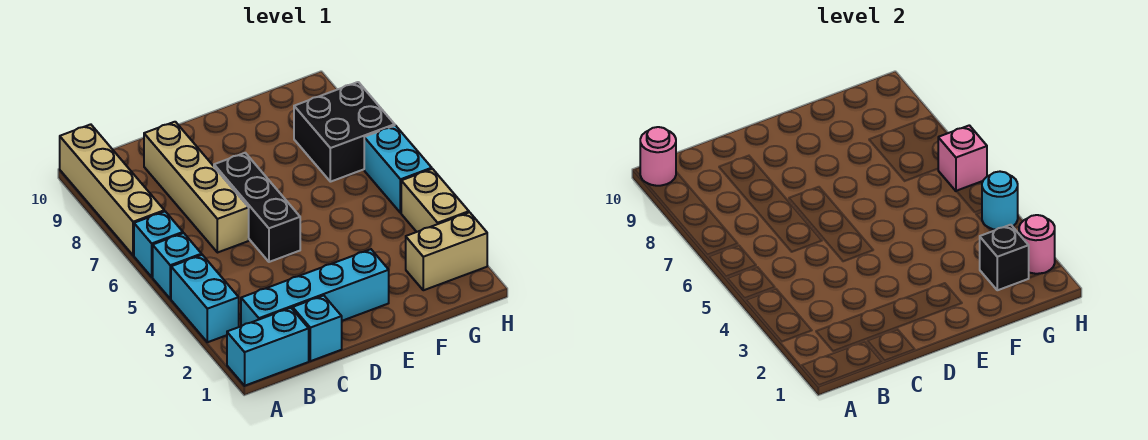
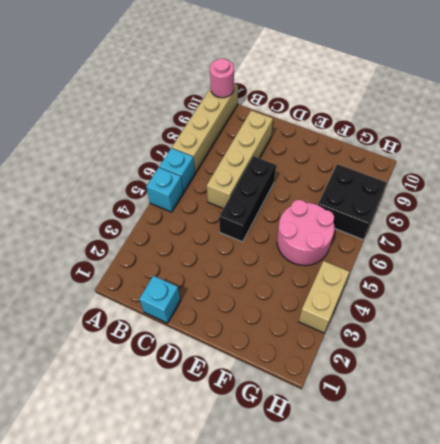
pink round brick F5:G6 level 1 -> none
none -> cyan brick A1:B1 level 1
none -> cyan brick A3:A4 level 1
none -> cyan brick B2:E2 level 1

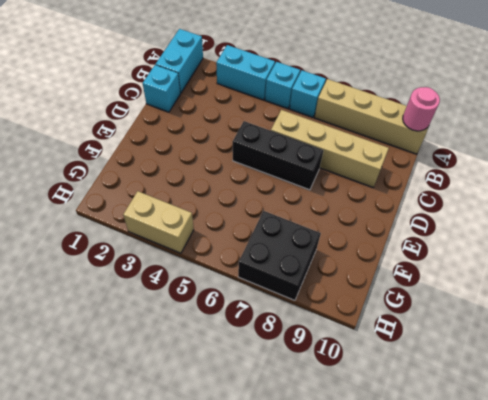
none -> cyan brick B2:E2 level 1
none -> tan brick G2:H2 level 1
none -> cyan brick H5:H6 level 1

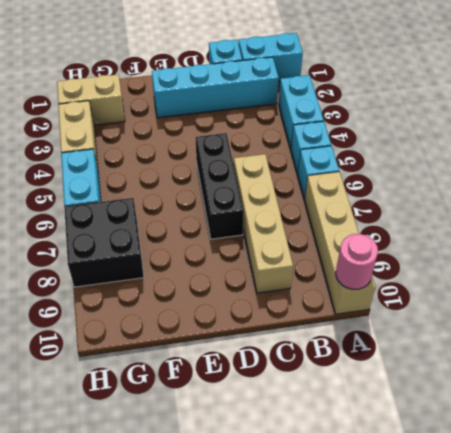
none -> black brick G2 level 2
none -> pink round brick H2 level 2
none -> cyan round brick H4 level 2

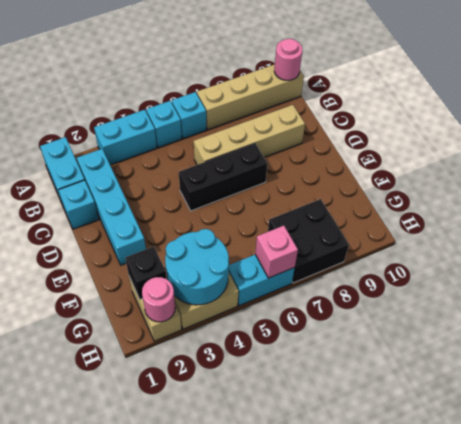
cyan round brick G3:H4 level 2 -> cyan round brick H4 level 2

